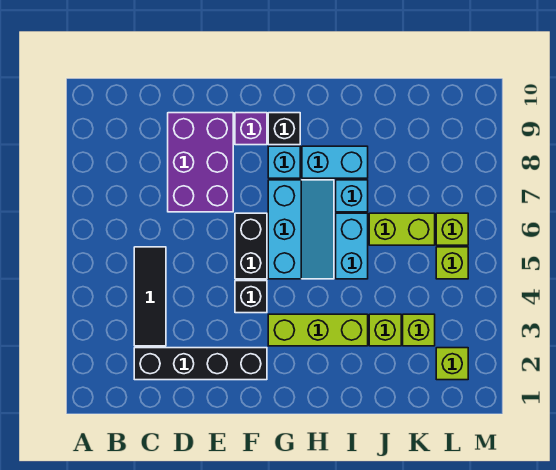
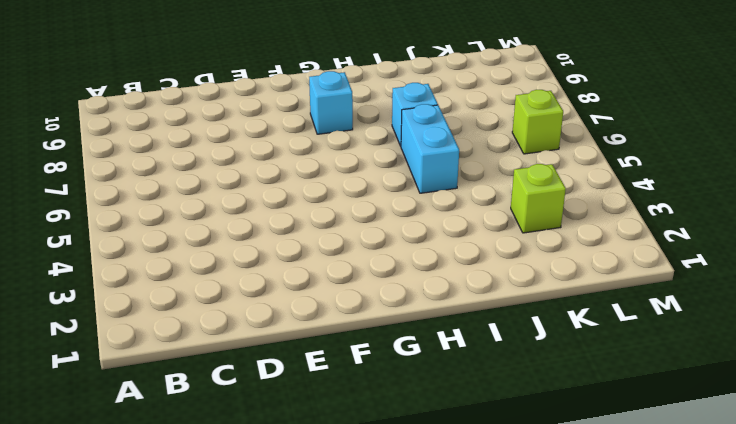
none -> black brick C2:F2 level 1
none -> black tile C3:C5 level 1
none -> purple brick D7:E9 level 1

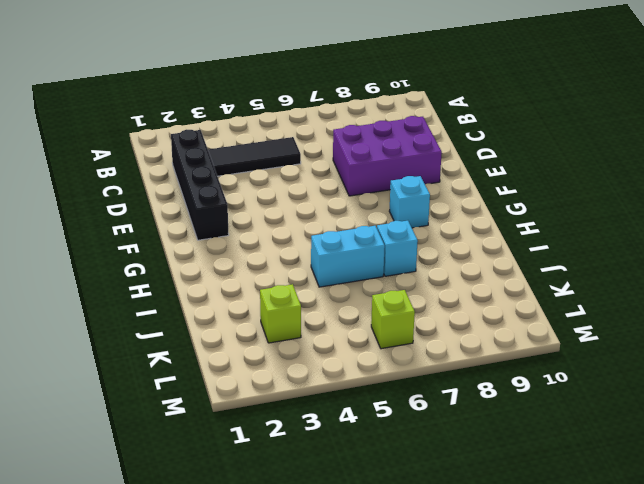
none -> black brick F4 level 1
none -> black brick F5:F6 level 1
none -> purple brick F9 level 1

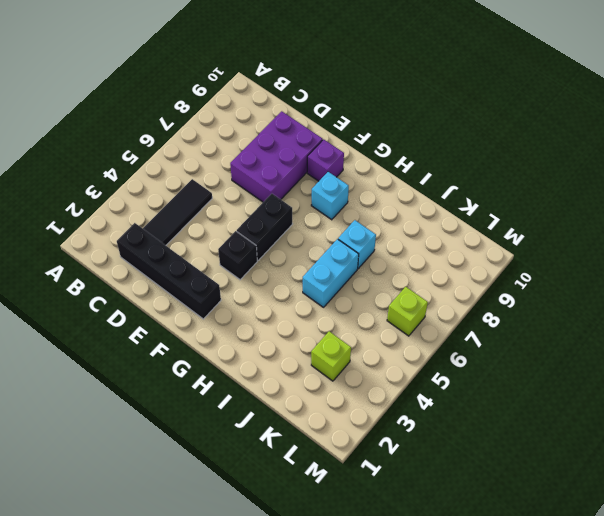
none -> lime brick G3:I3 level 1
none -> cyan slope G5:H7 level 1 top G
none -> black brick G9 level 1

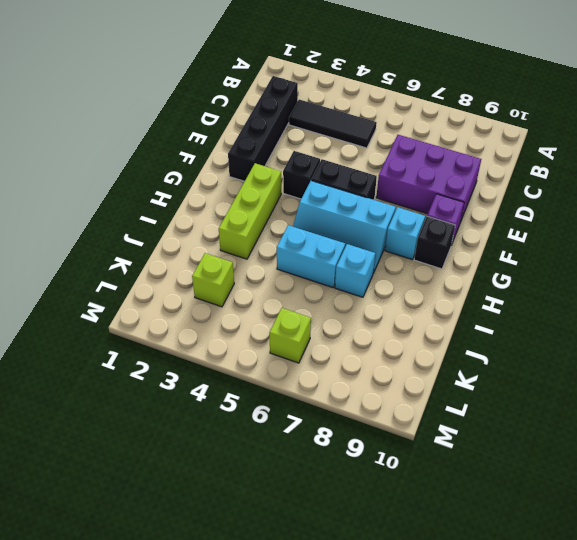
none -> cyan brick H8:I8 level 1
none -> lime brick J3 level 1
none -> lime brick J6:K6 level 1

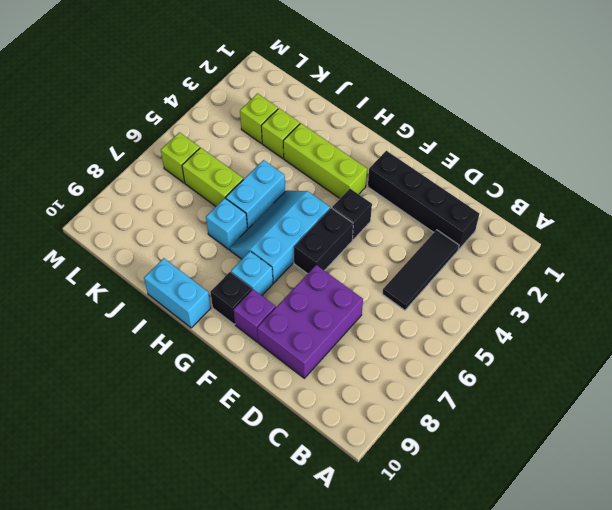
cyan brick H10:I10 level 1 -> cyan brick H8:I8 level 1
none -> lime brick L2 level 1
none -> lime brick L5 level 1

